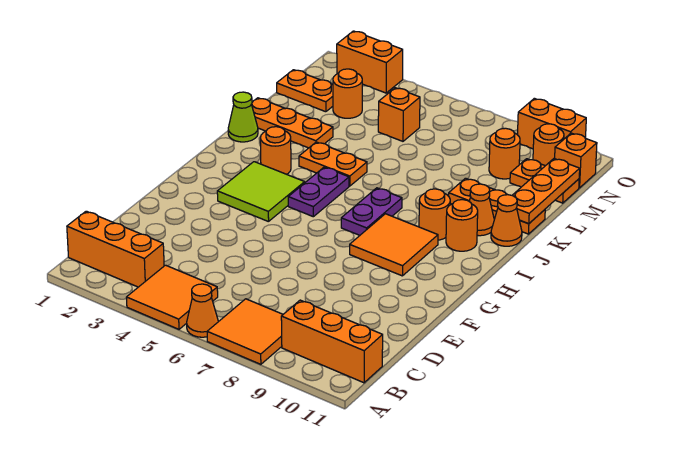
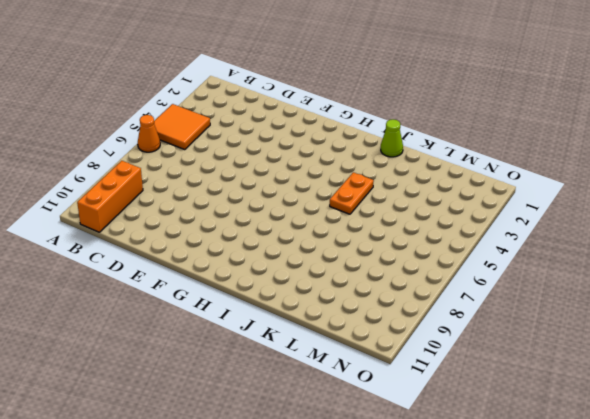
none -> orange tile A7:B8 level 1
none -> orange brick B1:B3 level 1
none -> lime tile G3:H4 level 1

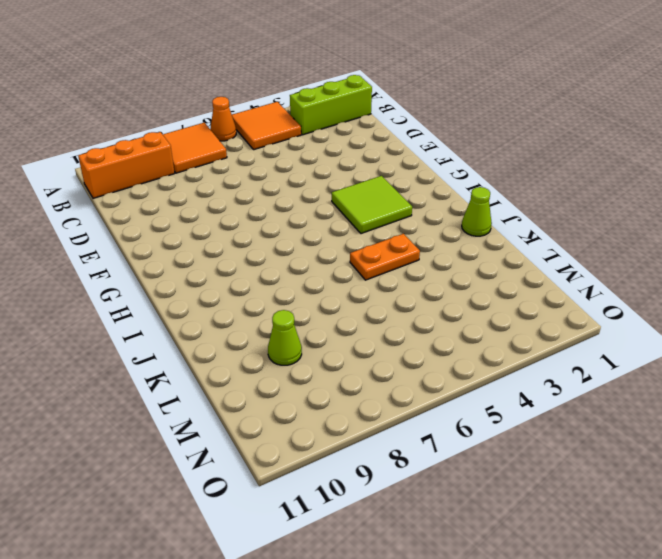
lime brick B1:B3 level 1 -> orange brick B1:B3 level 1
lime cone L9 level 1 -> none
none -> orange tile G8:H9 level 1
none -> purple plate H5:I5 level 1
none -> purple plate H7:I7 level 1

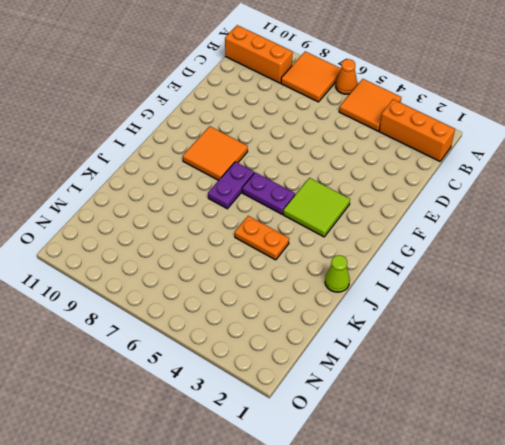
purple plate H5:H6 level 1 -> purple plate H5:I5 level 1
none -> orange round brick I3 level 1
none -> orange round brick I9 level 1
none -> orange round brick I10 level 1

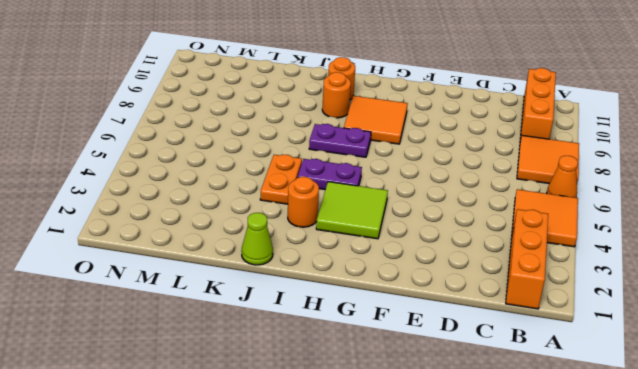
none -> orange cone J10 level 1
none -> orange cone J11 level 1
none -> orange plate K1:K3 level 1

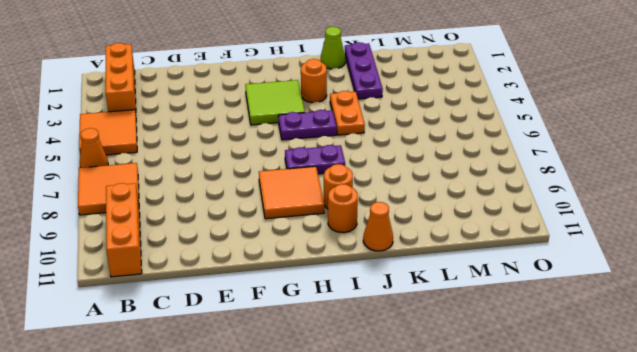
purple plate K1:K3 level 1 -> orange plate K1:K3 level 1
none -> orange cone J10 level 1
none -> orange plate K9:K11 level 1
none -> orange plate M1:M2 level 1

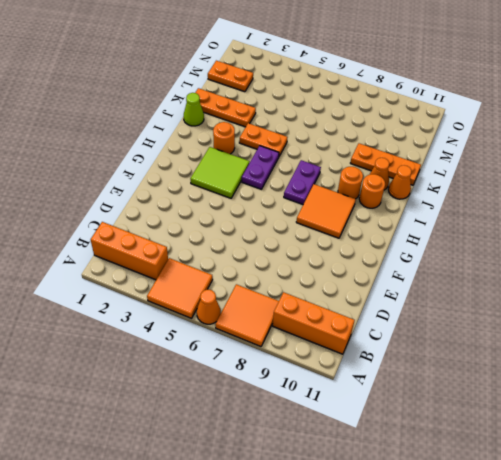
none -> orange round brick M3 level 1
none -> orange brick M5 level 1
none -> orange round brick M9 level 1

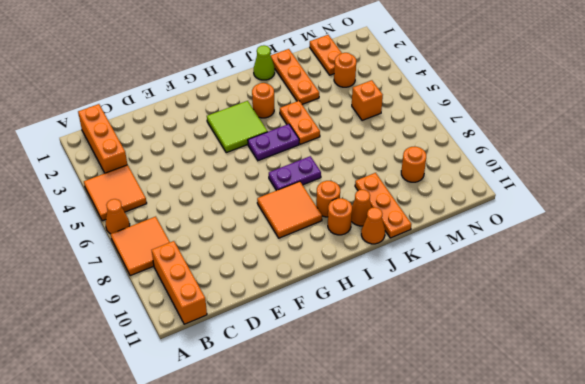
none -> orange plate M10:M11 level 1
none -> orange round brick N10 level 1
none -> orange brick N11 level 1

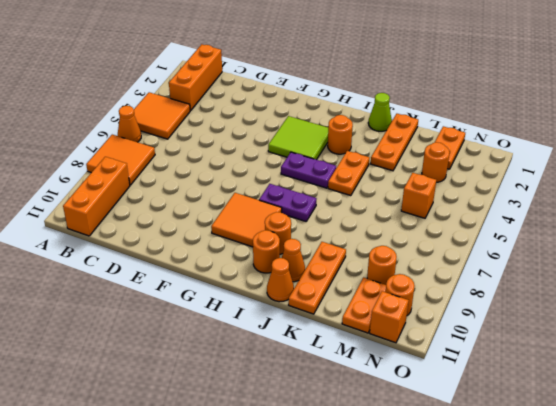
none -> orange brick O2:O3 level 1
none -> orange brick O9:O10 level 1
none -> orange plate K11:M11 level 2

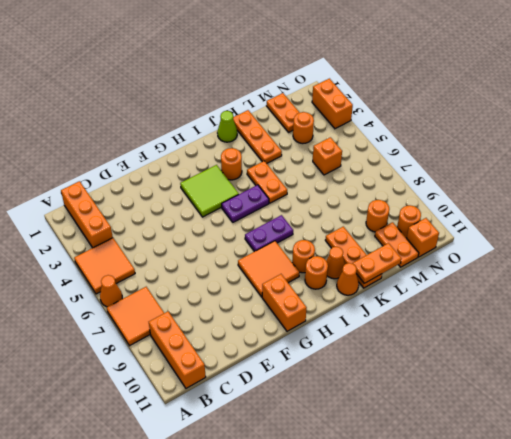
orange brick G10:G11 level 1 -> orange brick O9:O10 level 1
orange plate K11:L11 level 2 -> orange plate K11:M11 level 2

